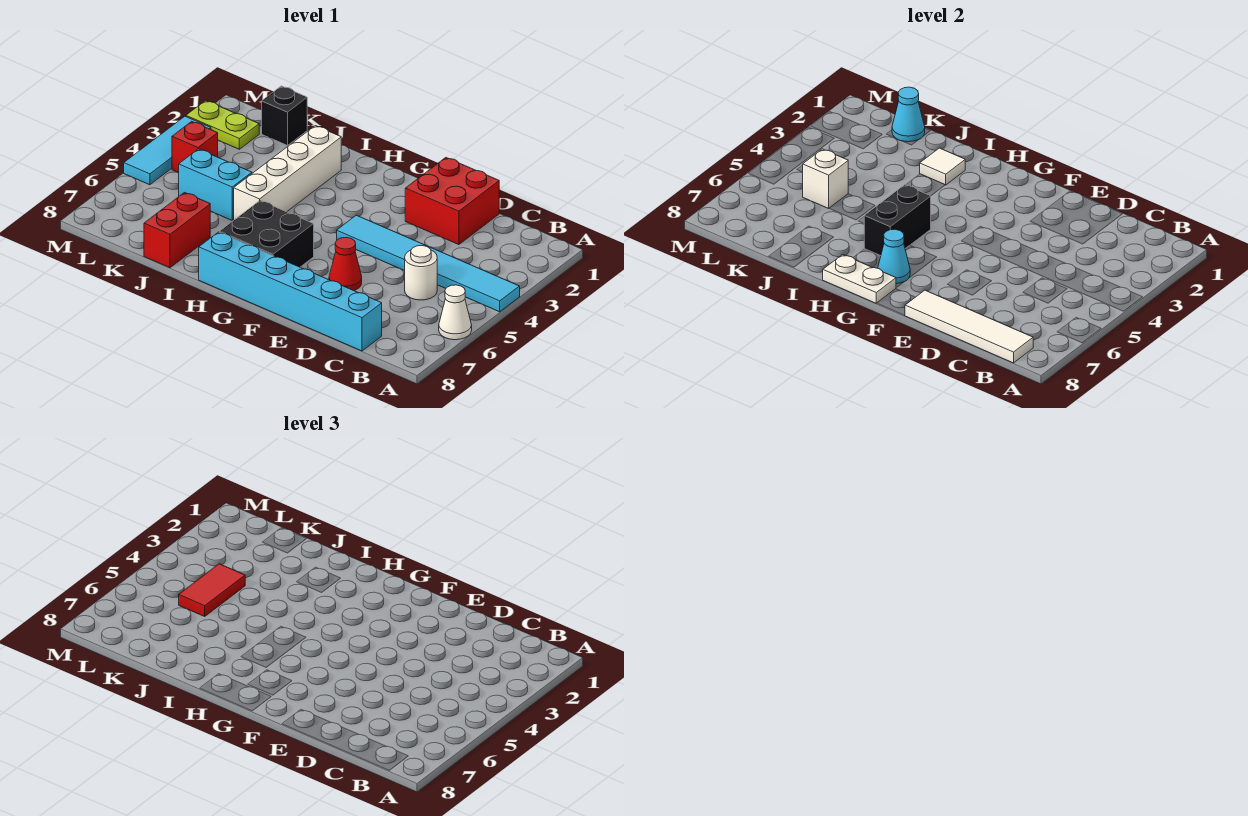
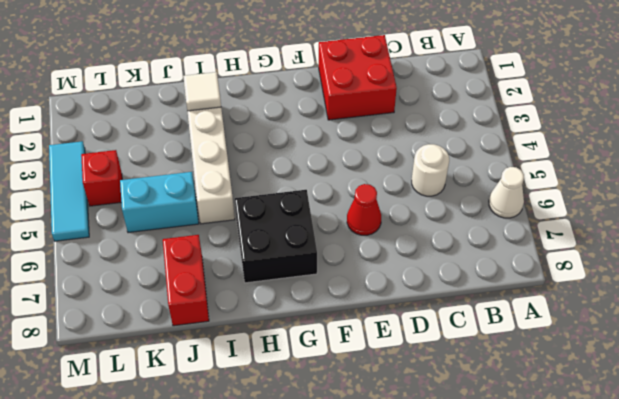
none -> cyan tile A4:F4 level 1
none -> cyan brick C8:H8 level 1
none -> black brick K1 level 1

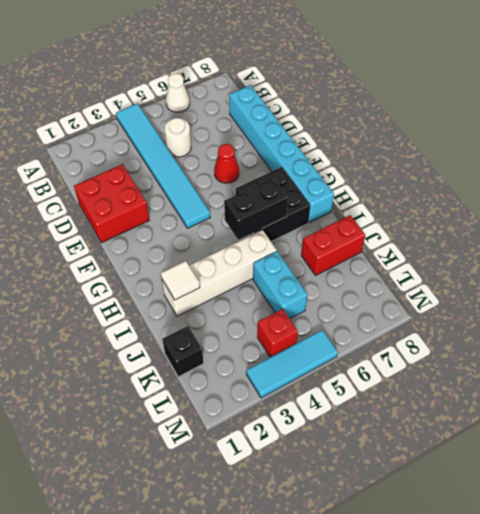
none -> lime plate L2:M2 level 1
none -> white tile B8:E8 level 2
none -> cyan cone G7 level 2

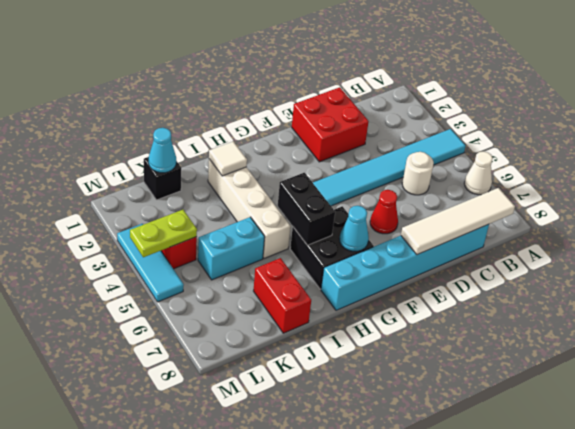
lime plate L4:M4 level 2 -> lime plate L2:M2 level 1
none -> white plate G8:H8 level 2
none -> white brick K5 level 2
none -> red tile K4:K5 level 3

